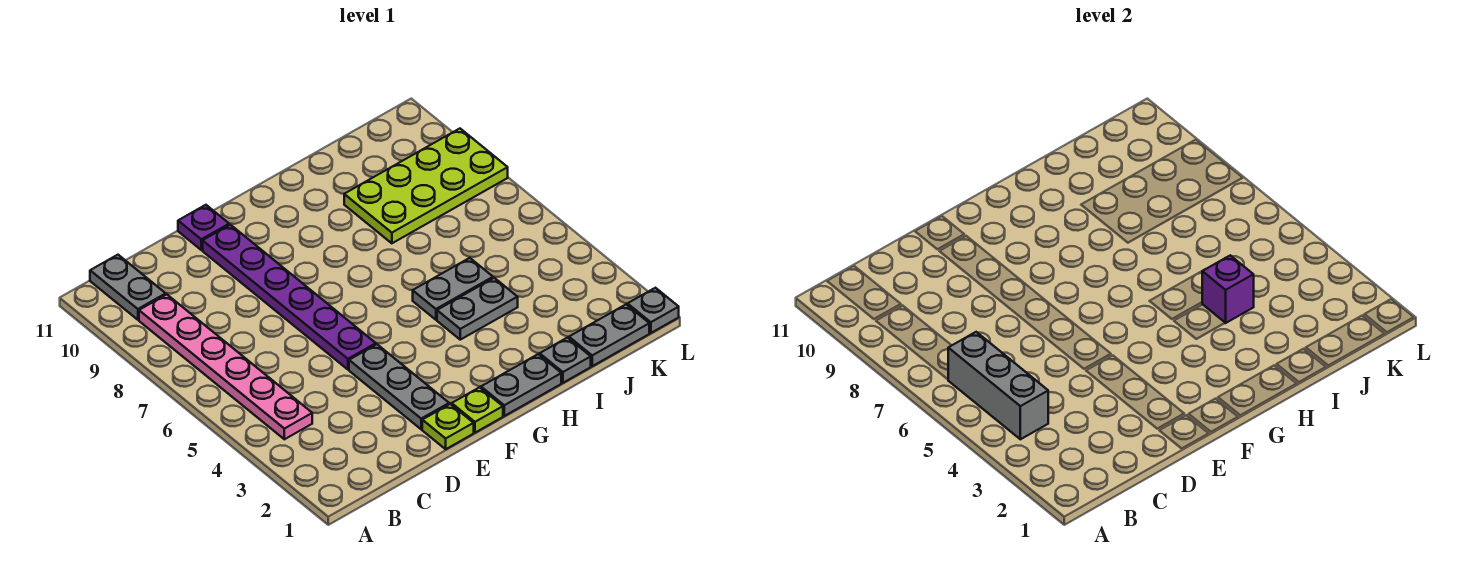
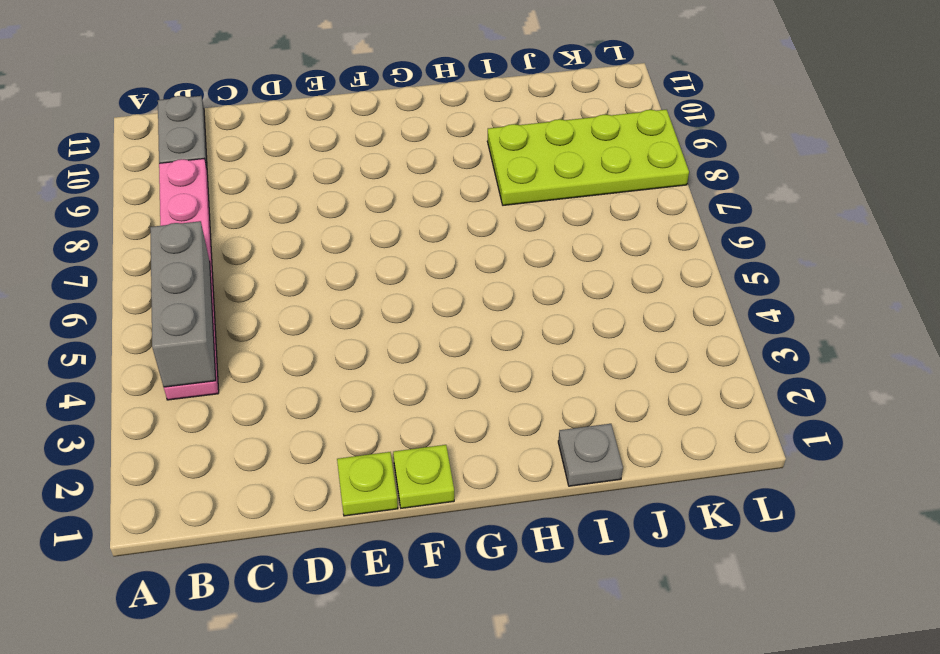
none -> grey plate E2:E4 level 1
none -> purple plate E5:E10 level 1
none -> purple plate E11 level 1

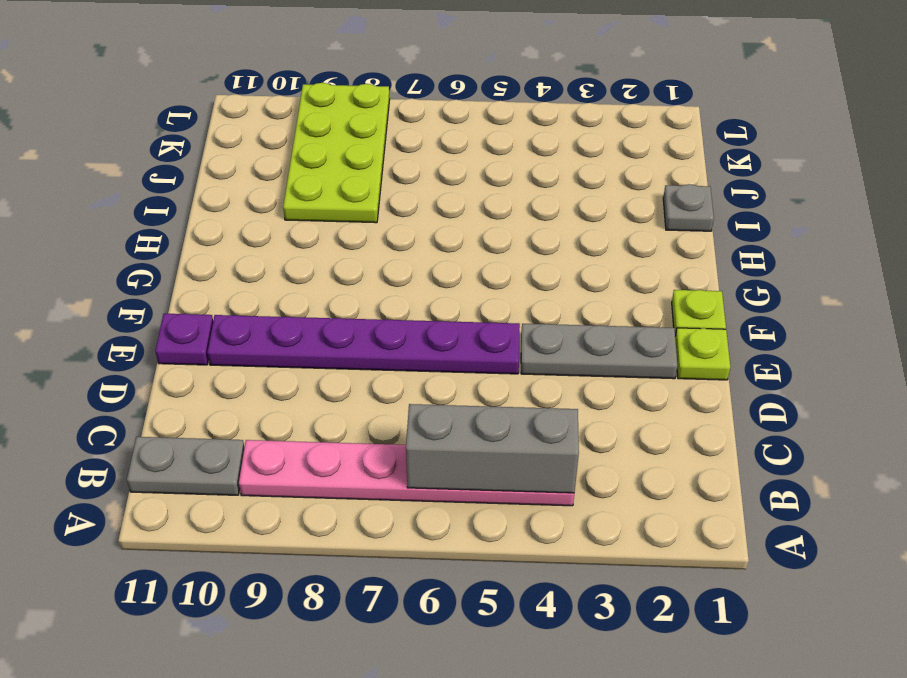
none -> grey plate G1:H1 level 1
none -> grey plate H4:I4 level 1
none -> grey plate H5:I5 level 1

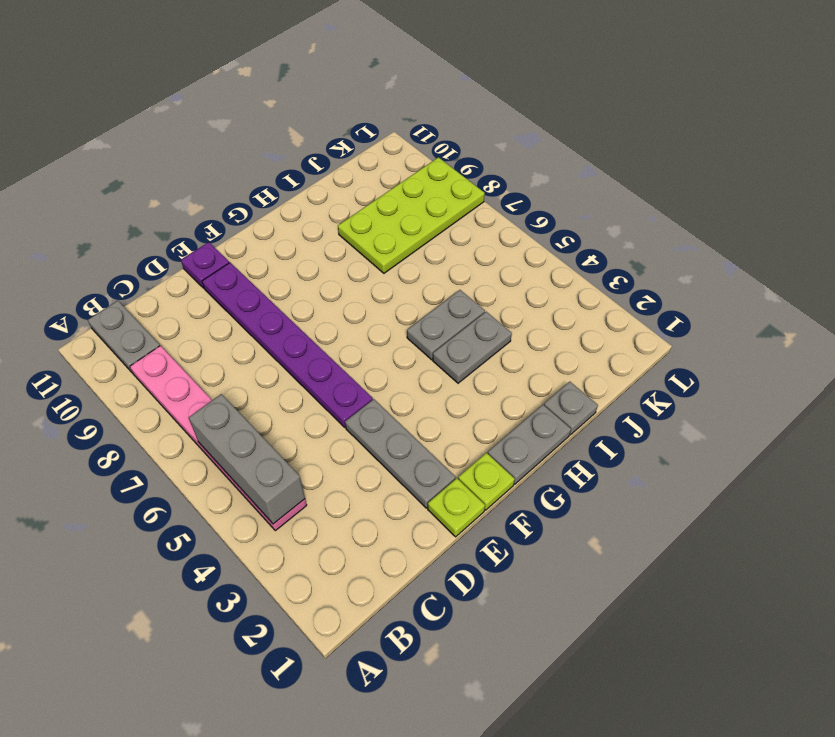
none -> grey plate J1:K1 level 1
none -> grey plate L1 level 1
none -> purple brick I4 level 2

